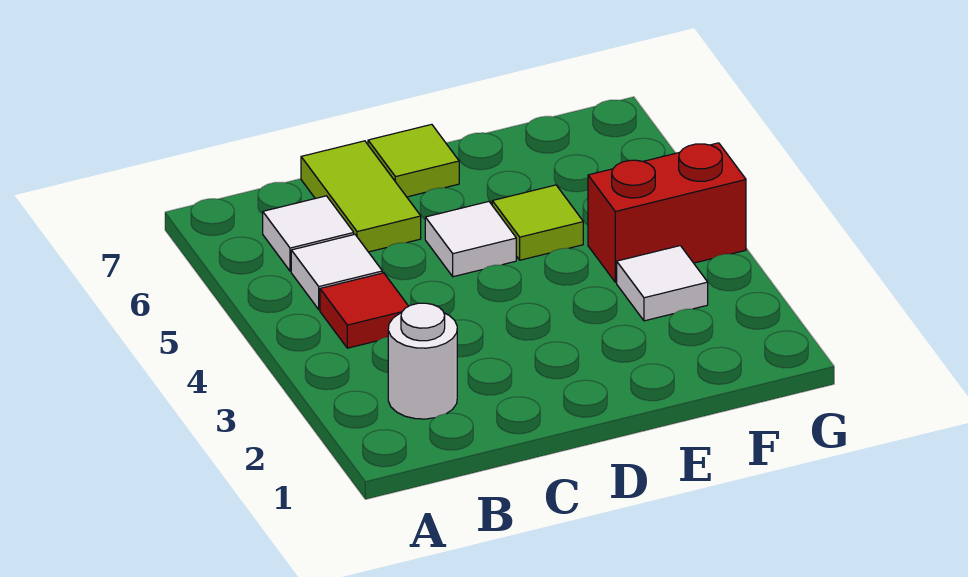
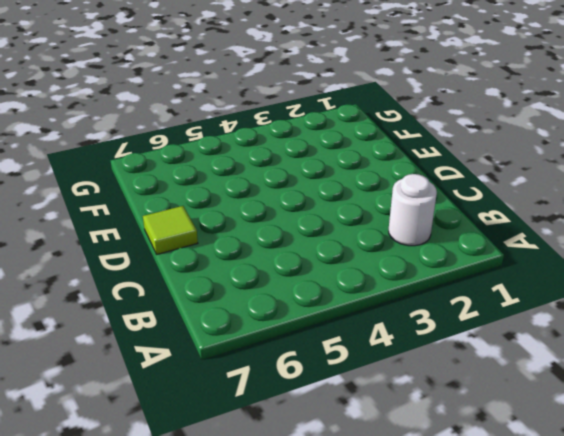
none -> red tile B4 level 1
none -> white tile B5 level 1

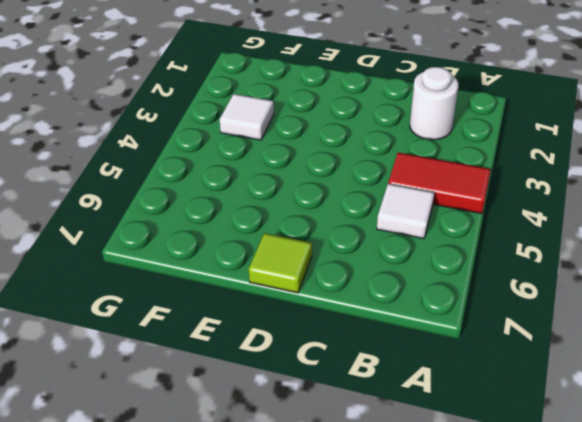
red tile A4:B4 level 1 -> red tile B4 level 1
none -> white tile B6 level 1
none -> lime tile C6:C7 level 1

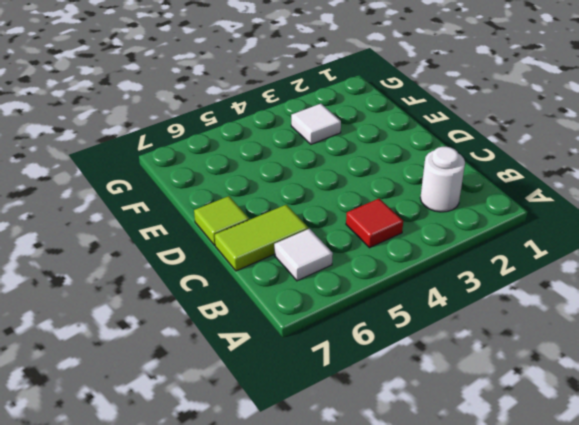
none -> white tile B5 level 1
none -> white tile D5 level 1

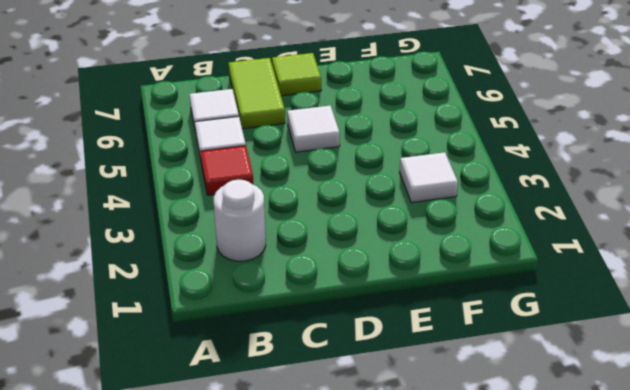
none -> lime tile E5 level 1
none -> red brick F4:G4 level 1

